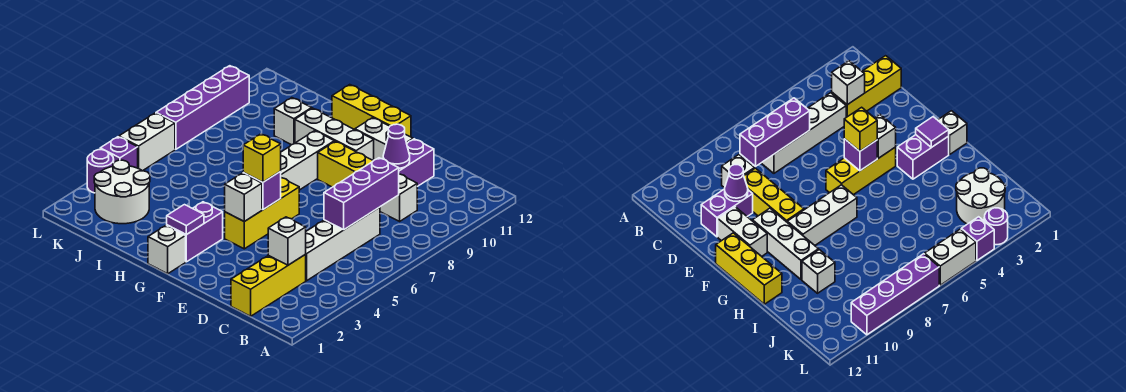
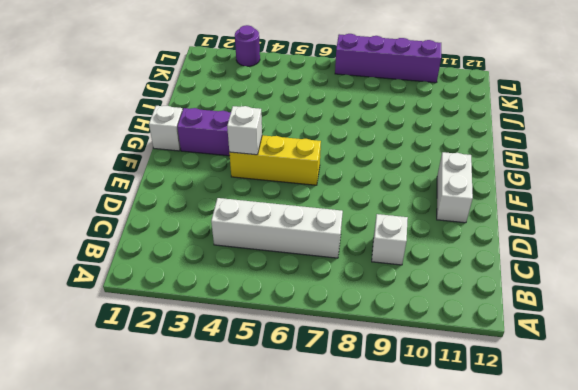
none -> yellow brick C1:C3 level 1
none -> yellow brick D9:F9 level 1
none -> purple brick D10:D11 level 1

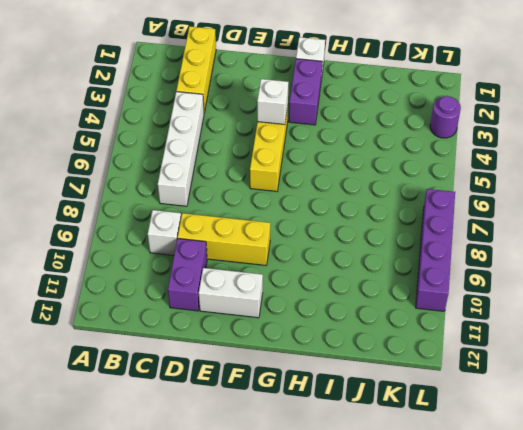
none -> white brick F10:H10 level 1
none -> yellow brick F12:H12 level 1
none -> white brick G7:G9 level 1

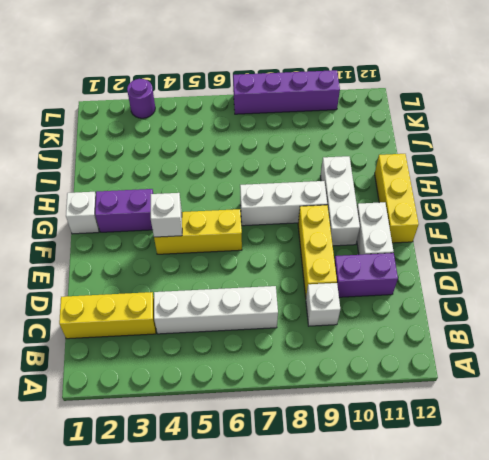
none -> white brick I10 level 1
none -> white round brick J2:K3 level 1
none -> purple brick L4 level 1

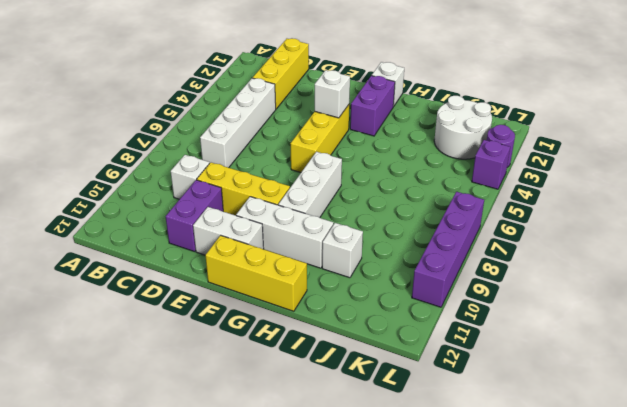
none -> white brick L5:L6 level 1
none -> white brick C3 level 2
none -> purple brick C6:C8 level 2

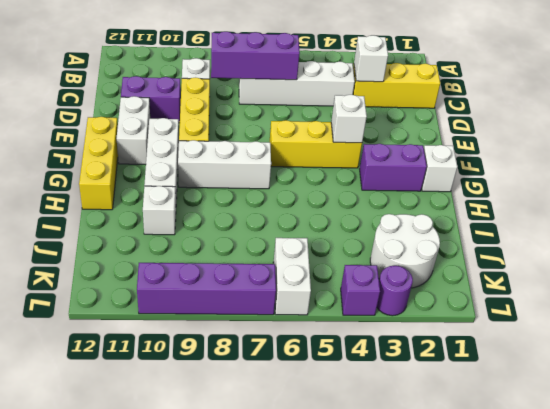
white brick K6:L6 level 1 -> white brick L5:L6 level 1
none -> purple cone D10 level 2
none -> purple brick F5 level 2
none -> purple tile G2 level 2

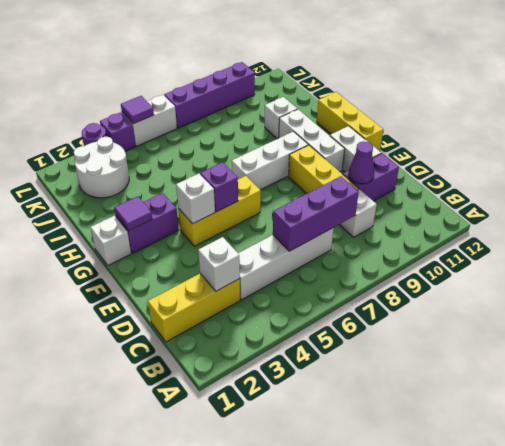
purple tile L5 level 2 -> none
none -> yellow brick F5 level 3

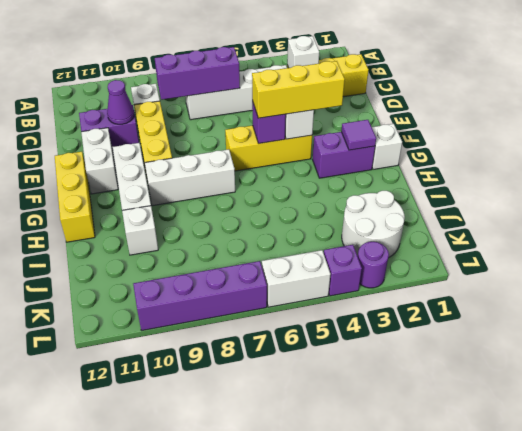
yellow brick F3:F5 level 3 -> yellow brick F5 level 3

